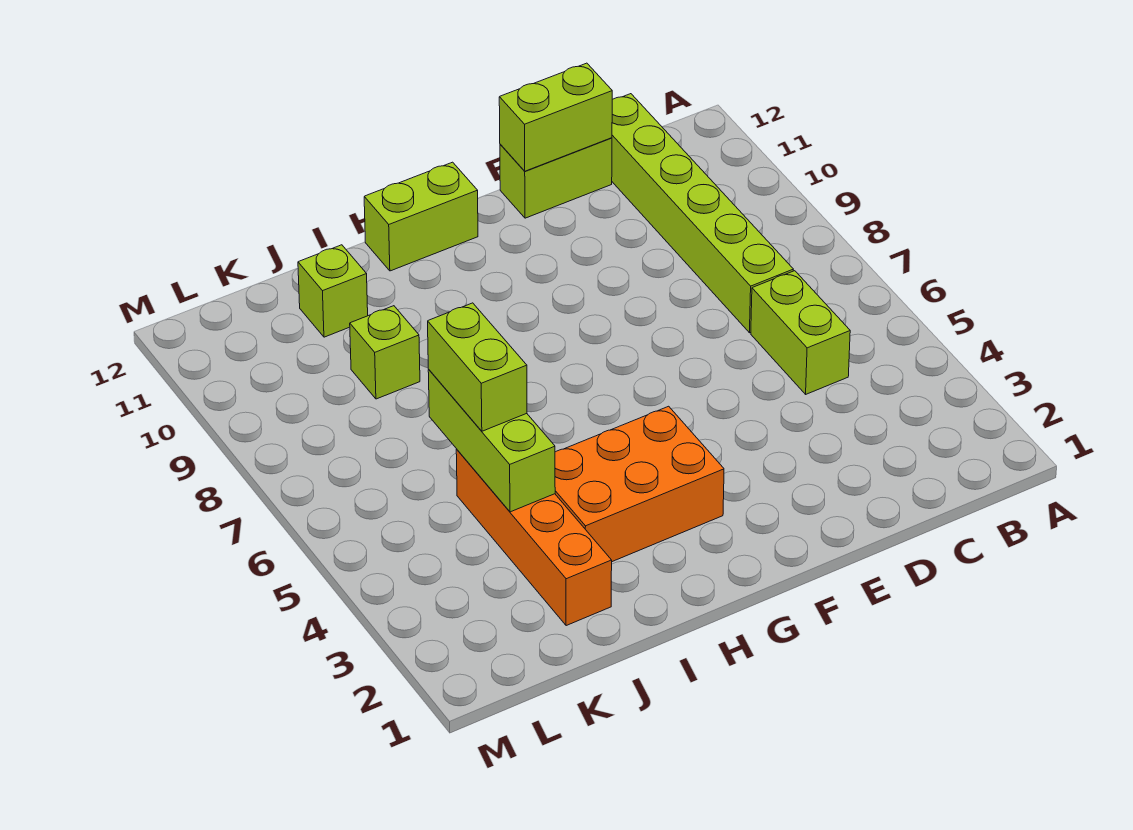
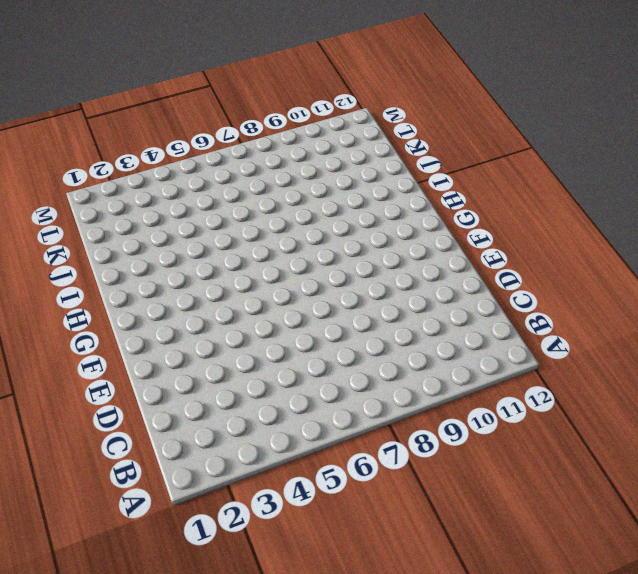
none -> lime brick C5:C6 level 1
none -> lime brick C7:C12 level 1

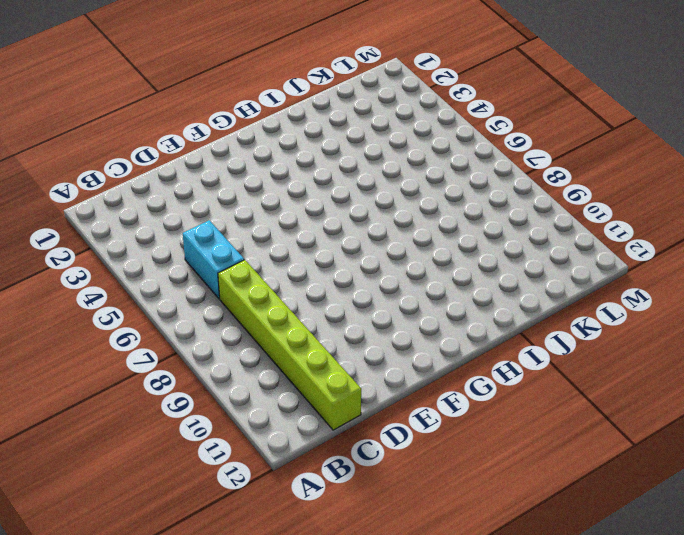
cyan brick C5:C6 level 1 -> lime brick C5:C6 level 1
none -> lime brick D12:E12 level 1
none -> orange brick G3:I4 level 1

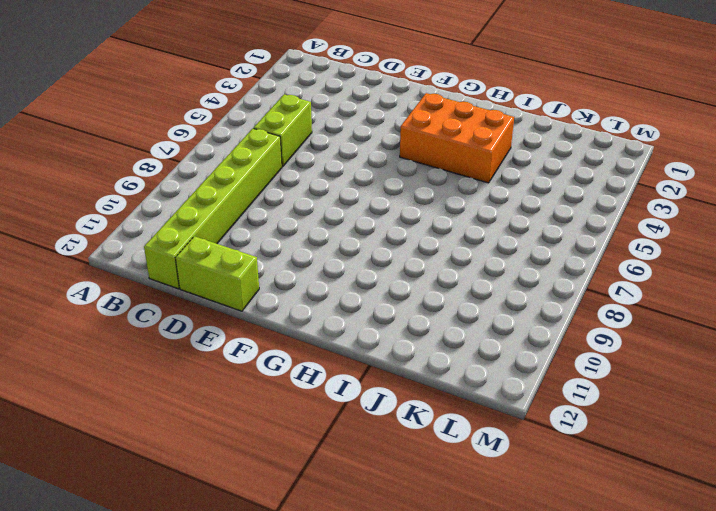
none -> lime brick G12:H12 level 1
none -> orange brick J2:J5 level 1

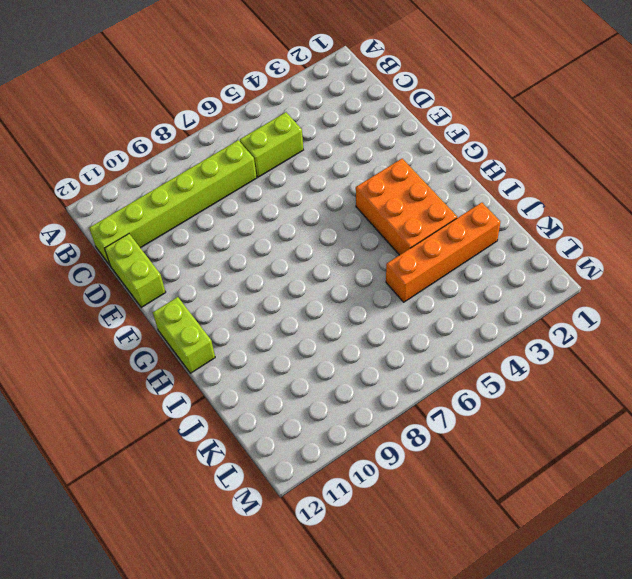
none -> lime brick J9 level 1
none -> lime brick J11 level 1

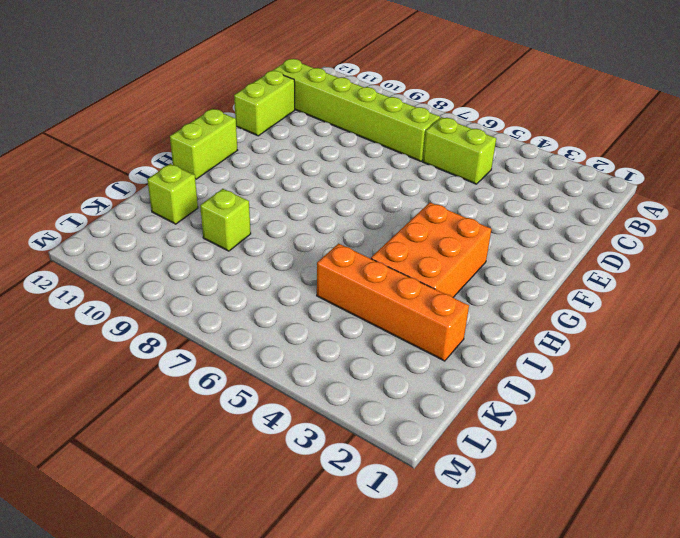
none -> lime brick D12:E12 level 2
none -> lime brick J4:J6 level 2

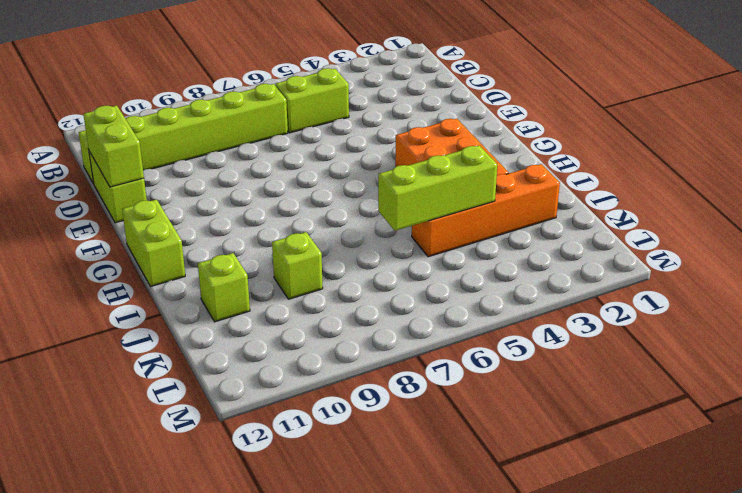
none -> lime brick J5:J6 level 3

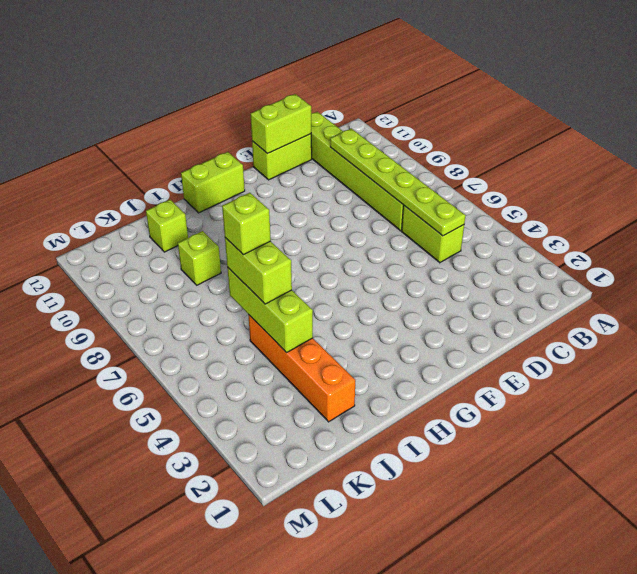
lime plate C5:C10 level 2 -> none
lime brick J6 level 4 -> none
none -> orange brick G3:I4 level 1

